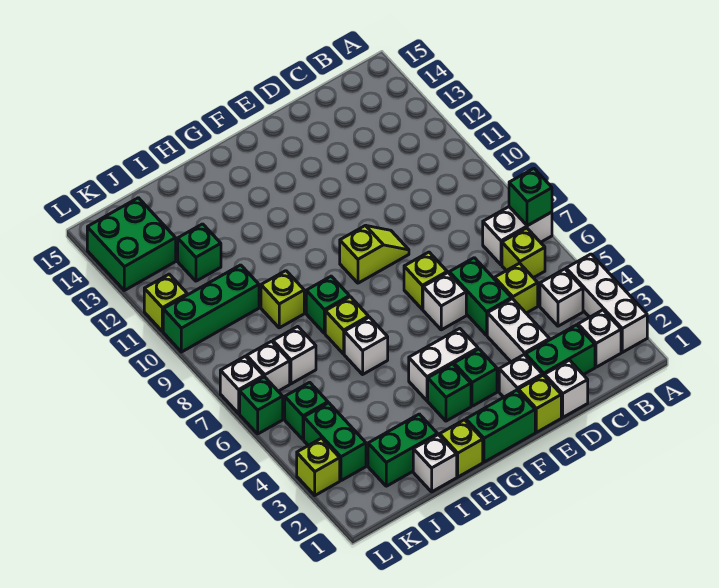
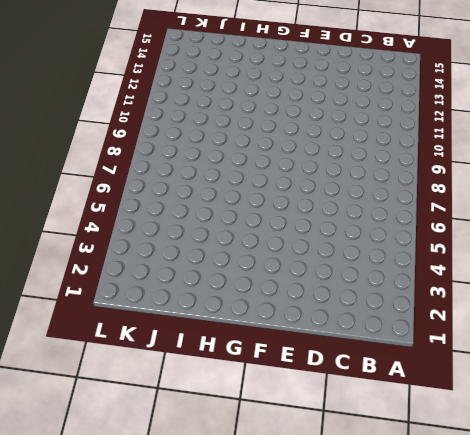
none -> white brick A2:A4 level 1
none -> white brick A7:B7 level 1
none -> white brick B2 level 1
none -> white brick B4 level 1

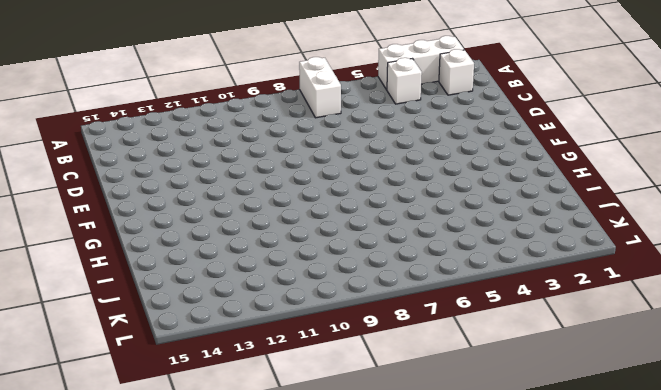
none -> lime brick B6 level 1
none -> green brick C2:D2 level 1
none -> lime brick C5 level 1
none -> white brick D1 level 1

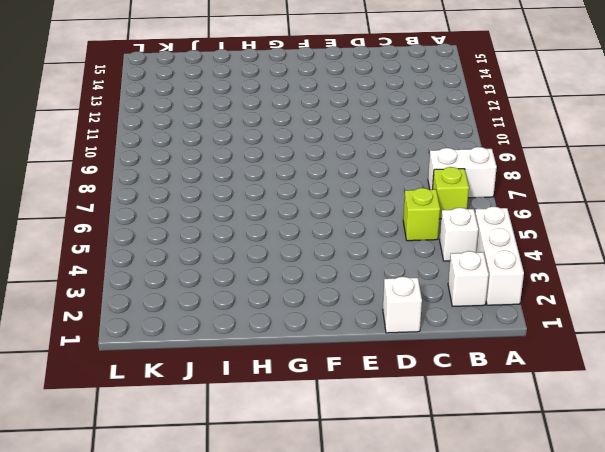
none -> green brick C2:D2 level 1
none -> white brick D3:D4 level 1
none -> green brick D5:D6 level 1
none -> lime brick E1 level 1

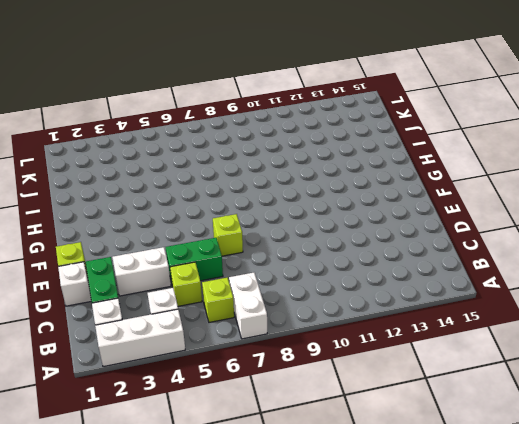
none -> white brick E2 level 1
none -> white brick E6 level 1
none -> lime slope E9:F9 level 1 top F
none -> green brick F1:G1 level 1

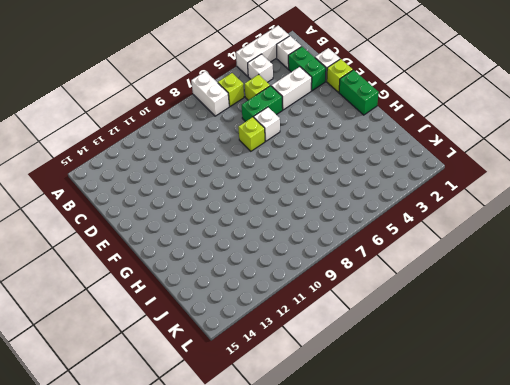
none -> white brick E2 level 1
none -> lime slope E9:F9 level 1 top F
none -> green brick F3 level 1
none -> white brick F4:G4 level 1

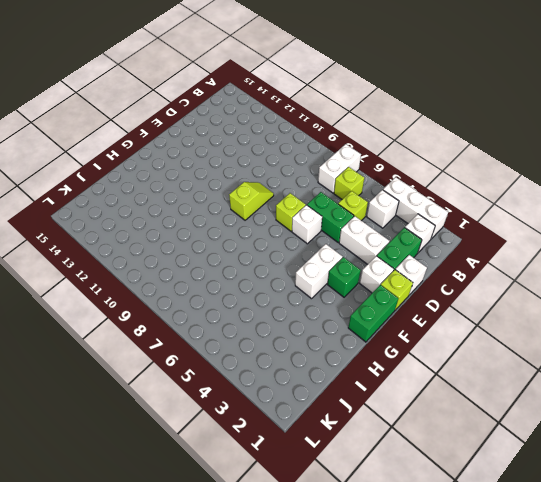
none -> green brick G3 level 1
none -> lime brick H1 level 1
none -> white brick H6 level 1
none -> lime brick H7 level 1

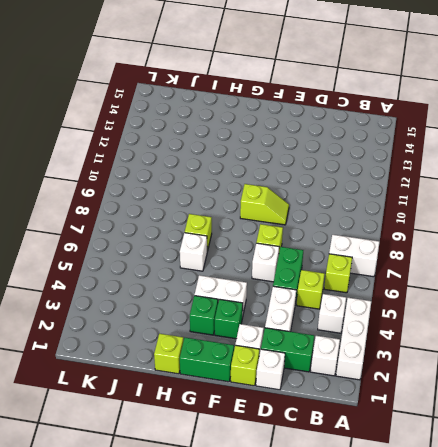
none -> green brick H8 level 1
none -> white brick I1 level 1
none -> green brick I2:J2 level 1
none -> lime brick I9 level 1

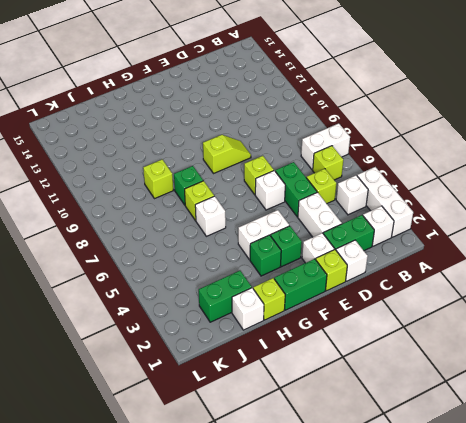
none -> white brick J7 level 1
none -> green brick J10:L10 level 1
none -> green brick J12 level 1
none -> green brick K3:K4 level 1

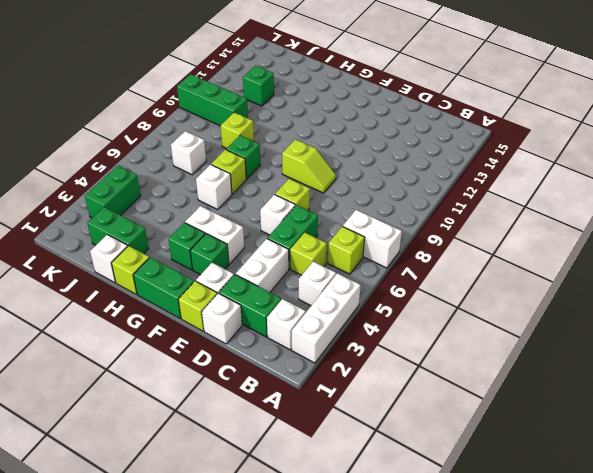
none -> green brick K5 level 1
none -> white brick K7 level 1
none -> green brick K13:L14 level 1
none -> lime brick L3 level 1

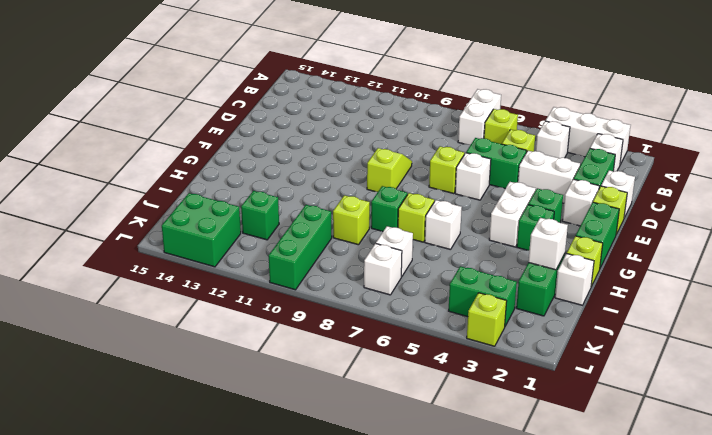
white brick I2 level 2 -> white brick L7 level 1
none -> green brick K5 level 1
none -> green brick L6 level 1
none -> lime brick L11 level 1
none -> green brick A7 level 2

